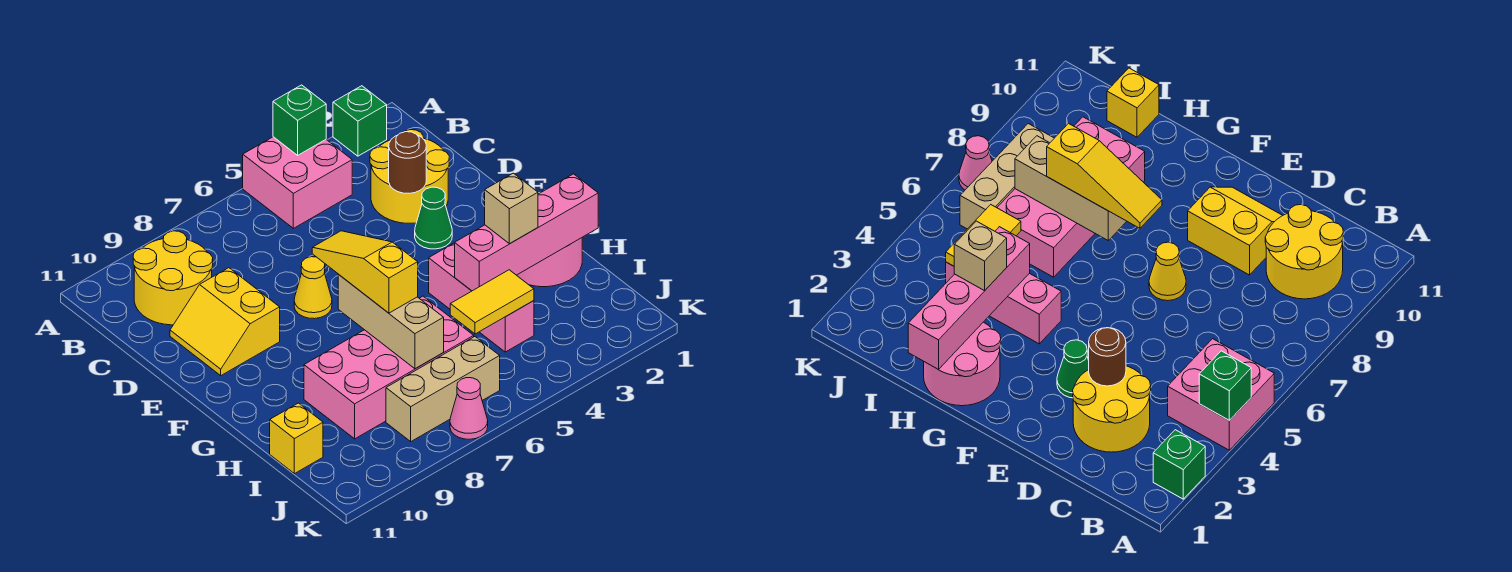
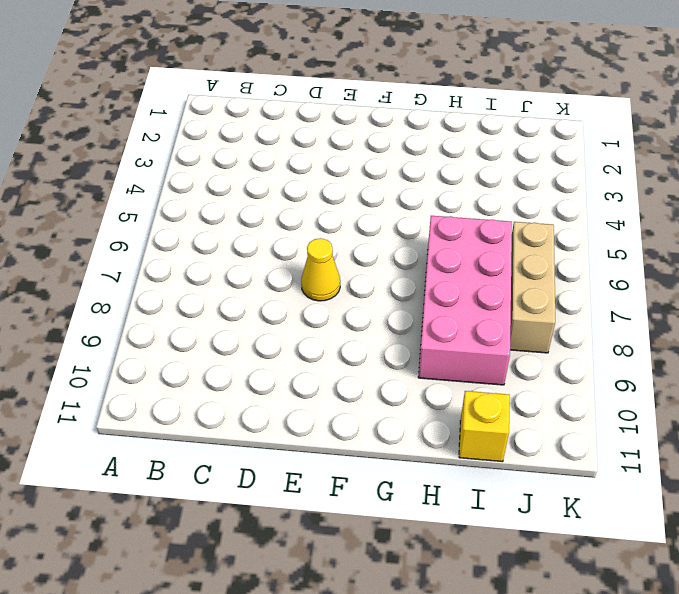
none -> green brick A2 level 1
none -> pink brick A4:B5 level 1
none -> yellow round brick B9:C10 level 1

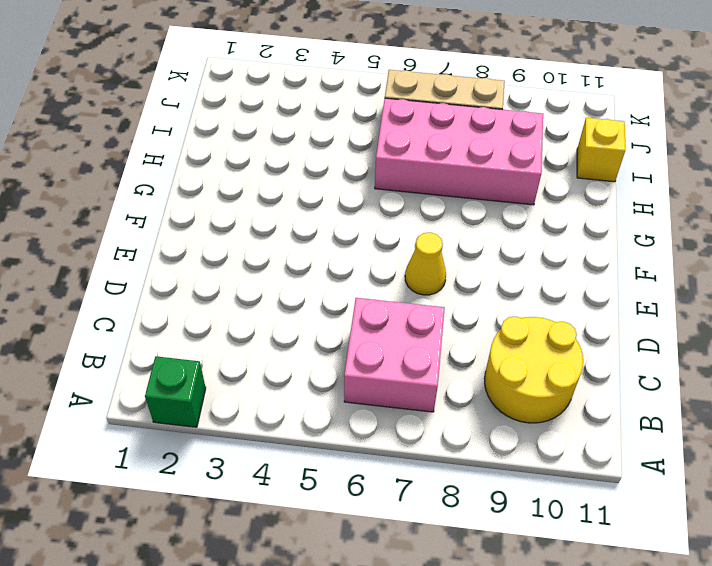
pink brick B6:C7 level 1 -> pink brick A4:B5 level 1
none -> yellow round brick C2:D3 level 1
none -> yellow slope D9:E10 level 1 top 9
none -> green cone E3 level 1

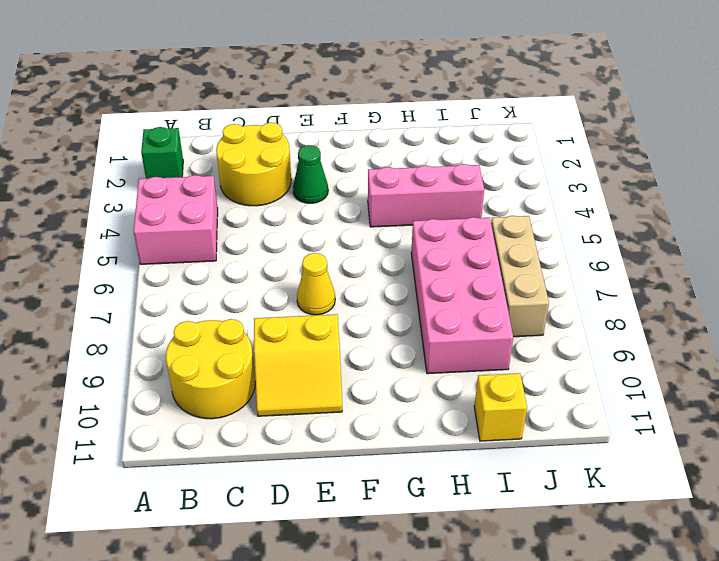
none -> pink round brick G1:H2 level 1
none -> pink cone K7 level 1
none -> green brick A4 level 2

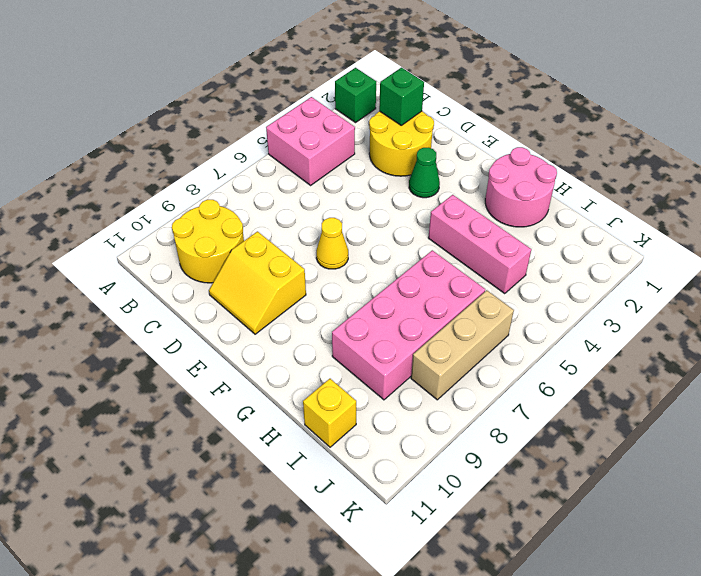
green brick C2 level 2 -> green brick A4 level 2
none -> pink cone K7 level 1
none -> brown round brick D3 level 2
none -> tan brick G7:I7 level 2

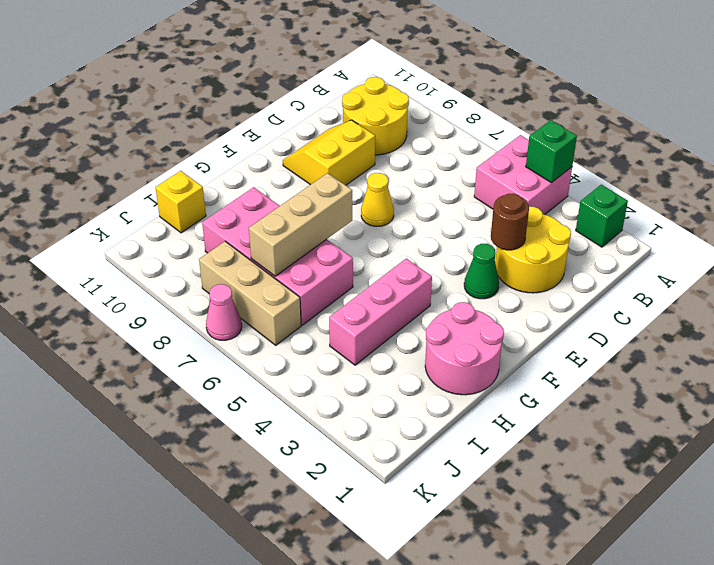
none -> pink brick H1:H4 level 2
none -> yellow tile I4:I5 level 2
none -> yellow slope F7:H7 level 3 top H

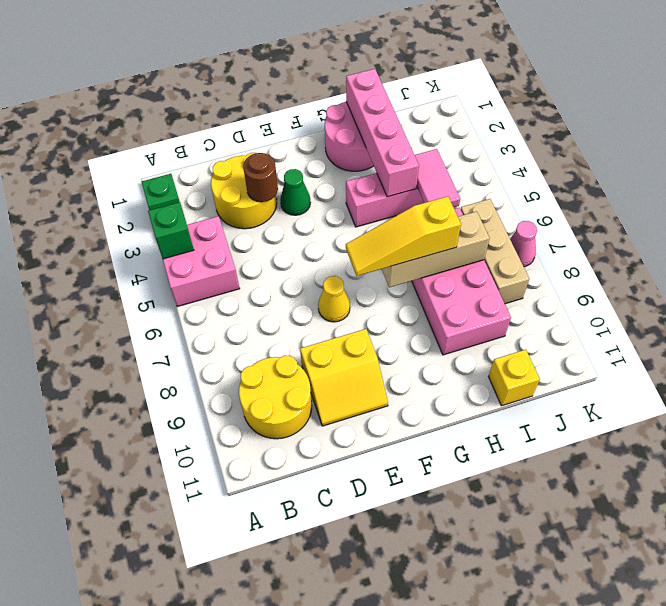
pink tile I4:I5 level 2 -> yellow tile I4:I5 level 2
none -> tan brick H3 level 3

